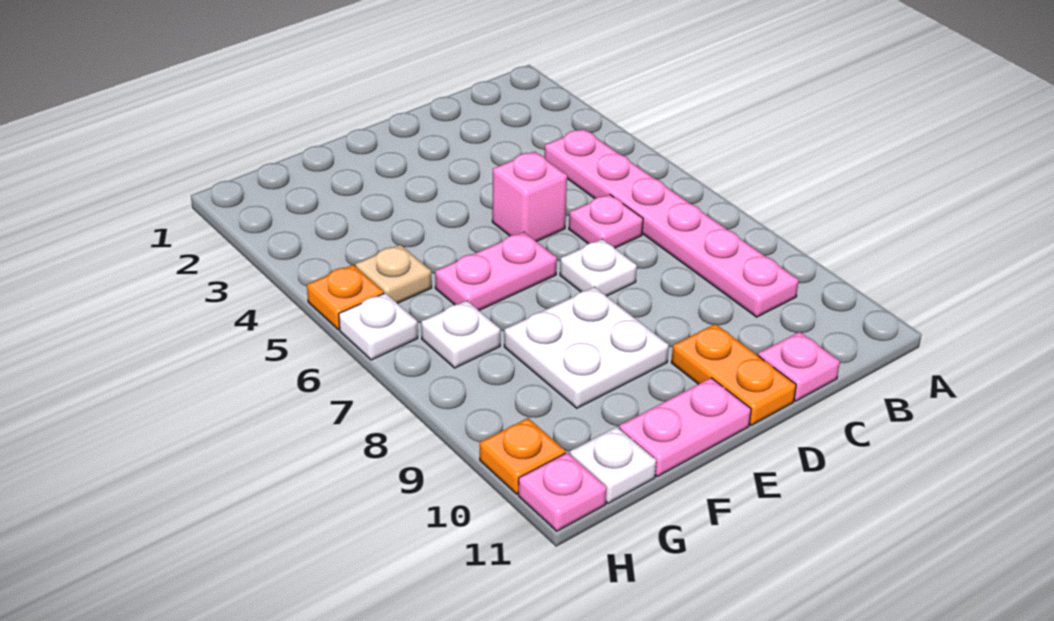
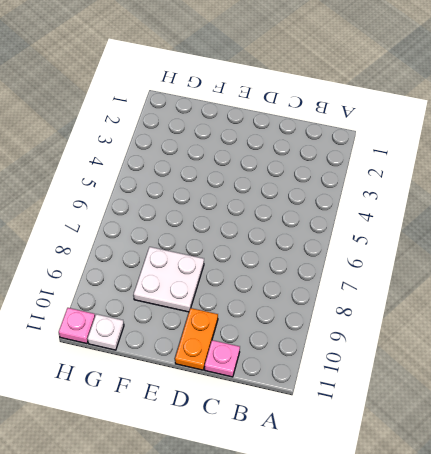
none -> pink plate B4:B9 level 1
none -> pink plate C6 level 1
none -> pink brick D5 level 1

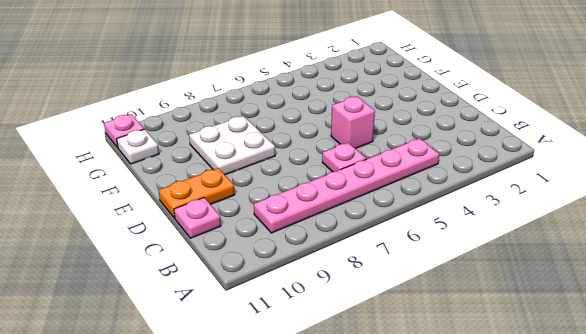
none -> white plate D7 level 1
none -> pink plate E6:F6 level 1
none -> pink plate E11:F11 level 1

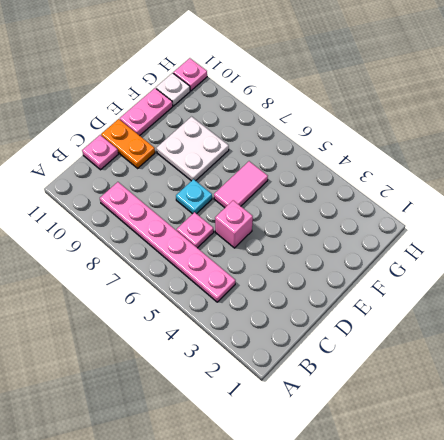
cyan plate D7 level 1 -> white plate D7 level 1
pink tile E6:F6 level 1 -> pink plate E6:F6 level 1
none -> tan plate G5 level 1
none -> white plate G7 level 1
none -> orange plate H5 level 1

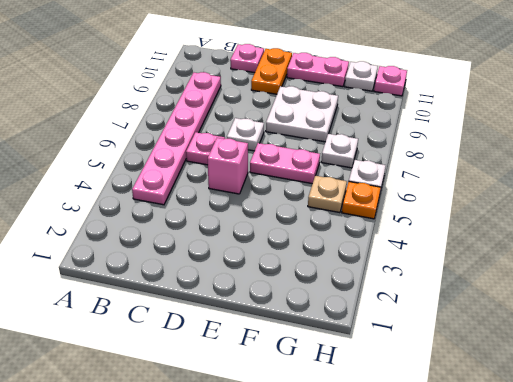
none -> orange plate H10 level 1

